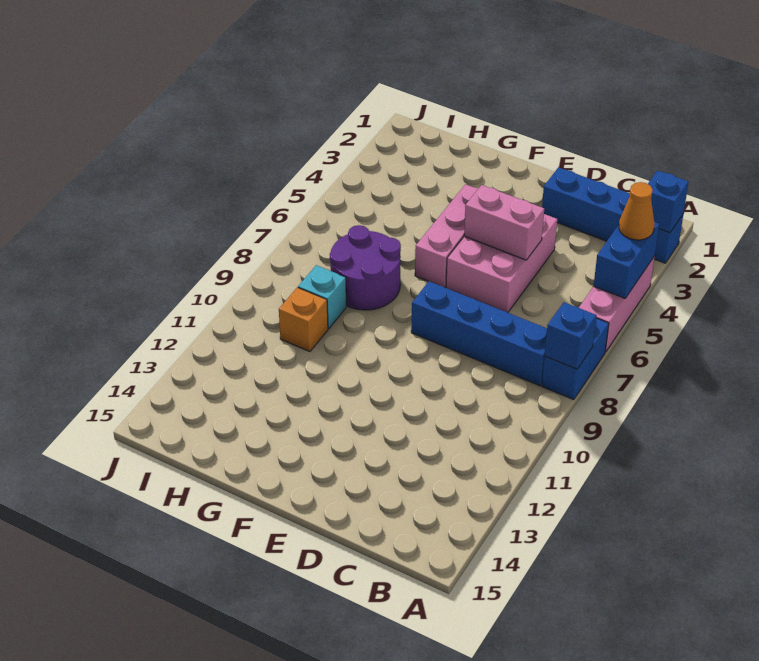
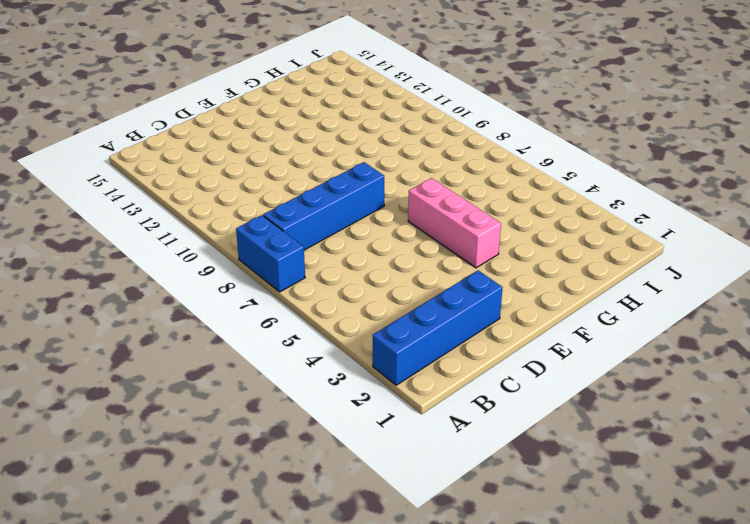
none -> pink brick A4:A6 level 1
none -> pink brick D4:E6 level 1
none -> purple round brick G7:H8 level 1

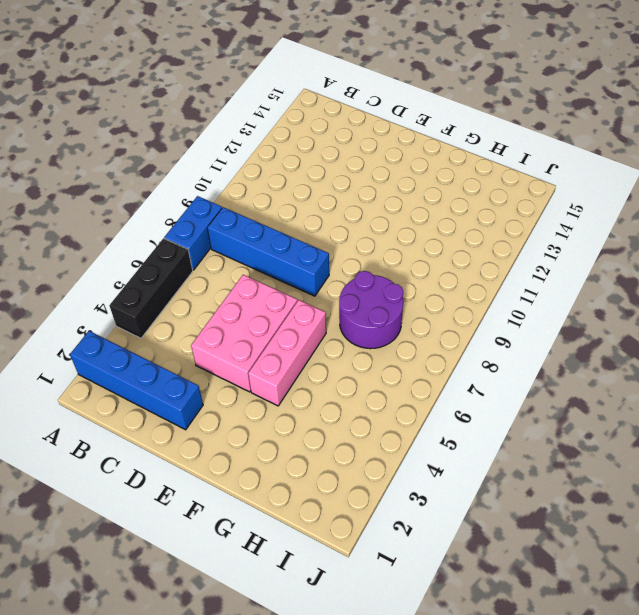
black brick A4:A6 level 1 -> pink brick A4:A6 level 1
none -> cyan brick H9 level 1
none -> orange brick H10 level 1
none -> blue brick A2 level 2

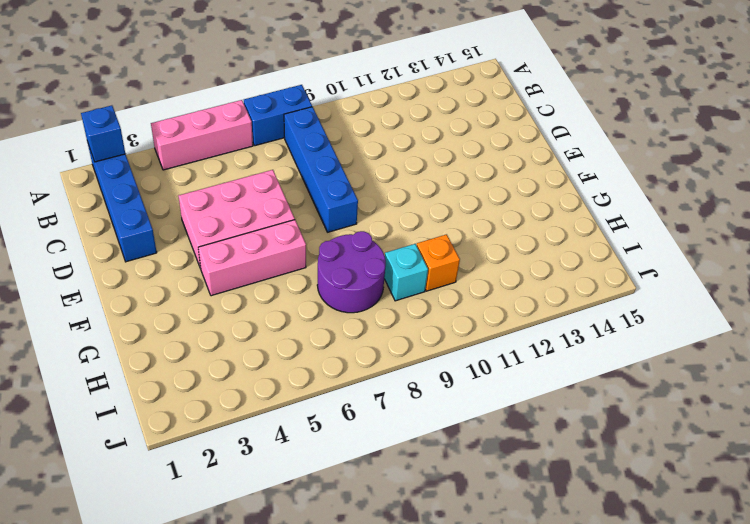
none -> blue brick A4:A5 level 2
none -> blue brick A8 level 2
none -> pink brick D5:E5 level 2

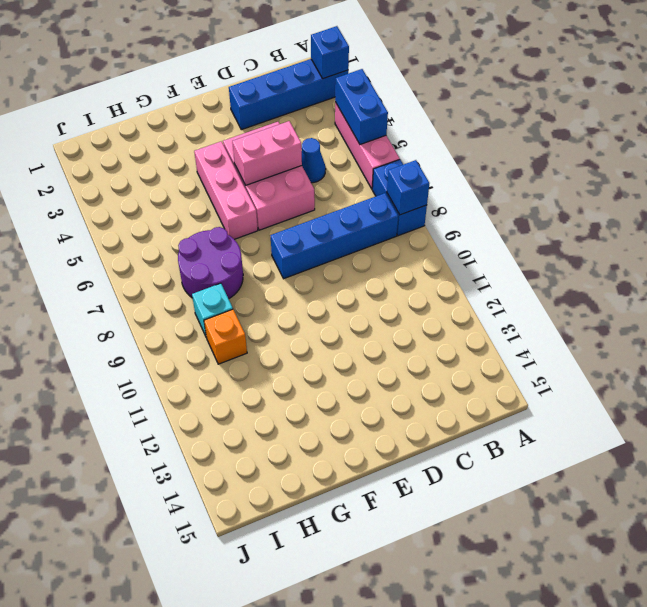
blue cone C5 level 1 -> none
none -> orange cone A4 level 3

